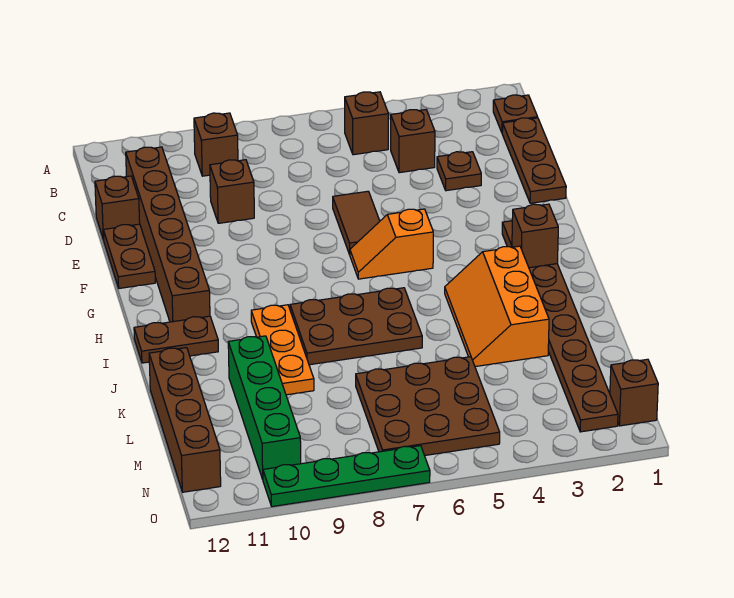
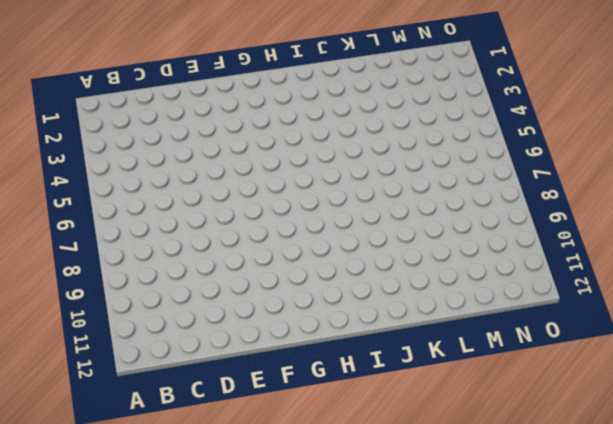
none -> brown plate B1 level 1
none -> brown brick B5 level 1
none -> brown brick B9 level 1

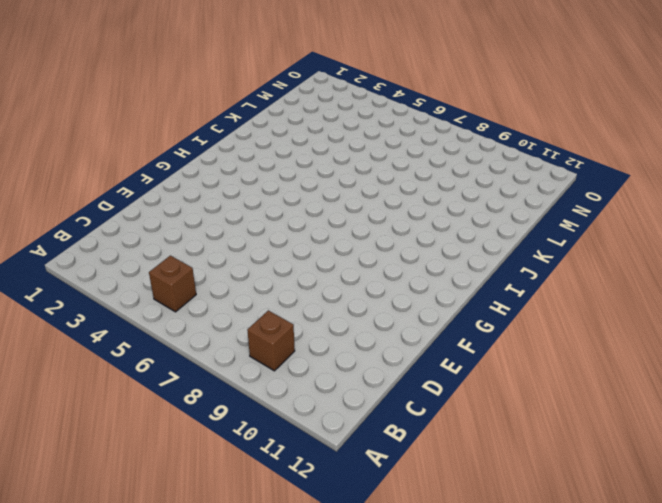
none -> brown plate B1 level 1
none -> brown plate C1:E1 level 1
none -> brown brick C4 level 1

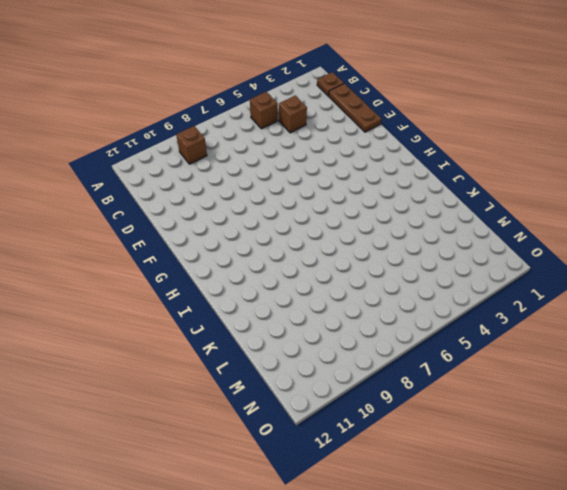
none -> brown brick C11:H11 level 1
none -> brown plate D3 level 1
none -> brown brick D9 level 1

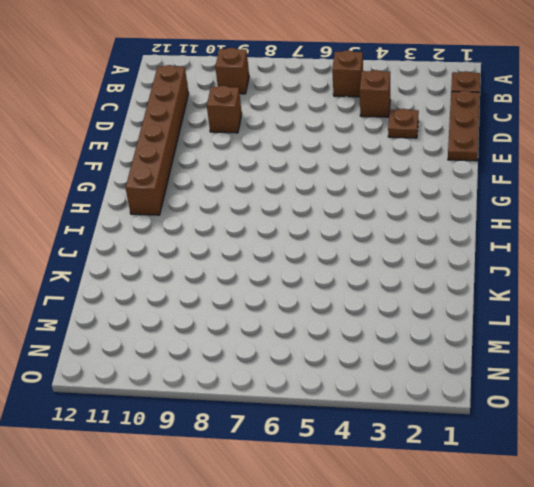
none -> brown brick D12 level 1
none -> brown tile E6:F6 level 1
none -> brown plate E12:F12 level 1

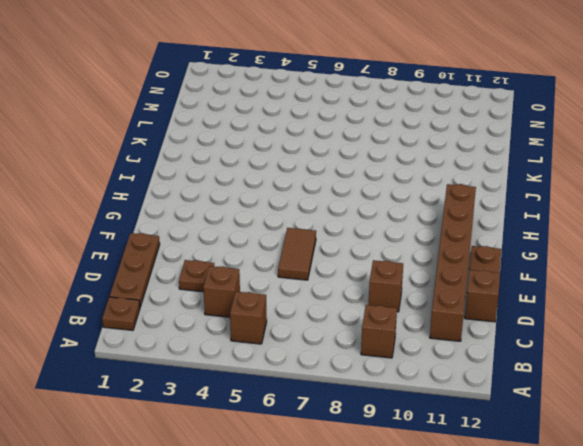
none -> brown plate G2:N2 level 1
none -> orange slope G5:G6 level 1 top 5
none -> orange slope I3:K4 level 1 top 3

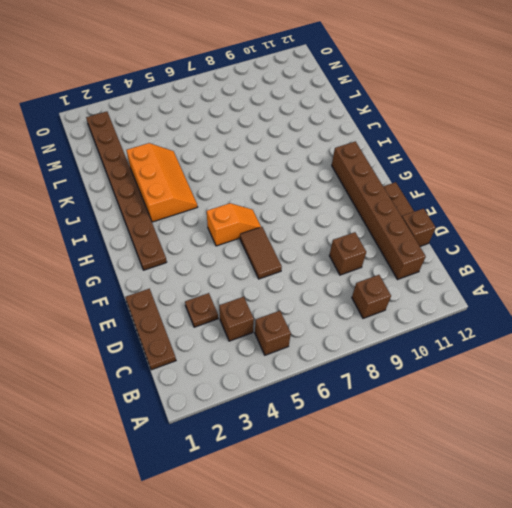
none -> brown plate B1 level 1
none -> brown plate I6:J8 level 1
none -> orange plate I9:K9 level 1

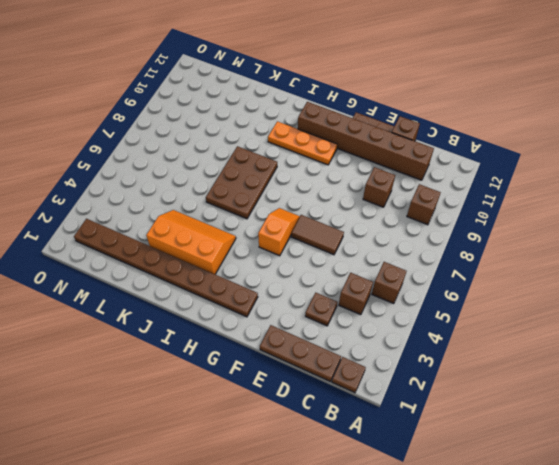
orange plate G10:I10 level 1 -> orange plate I9:K9 level 1
none -> brown plate I11:I12 level 1
none -> green brick K10:N10 level 1
none -> brown brick K12:N12 level 1

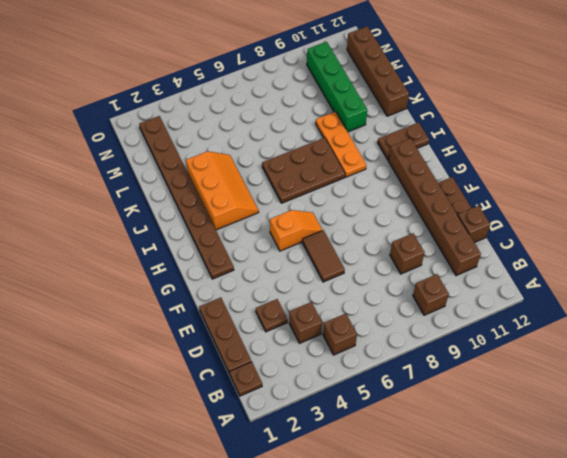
none -> brown plate L5:N7 level 1
none -> brown brick N1 level 1
none -> green plate O7:O10 level 1

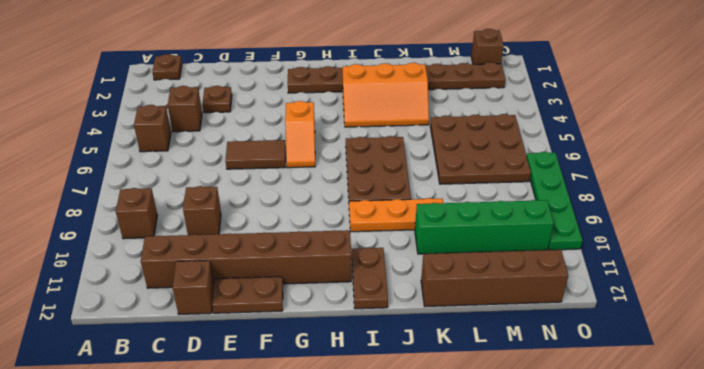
none -> brown plate C1:E1 level 1
none -> brown brick H2 level 2

